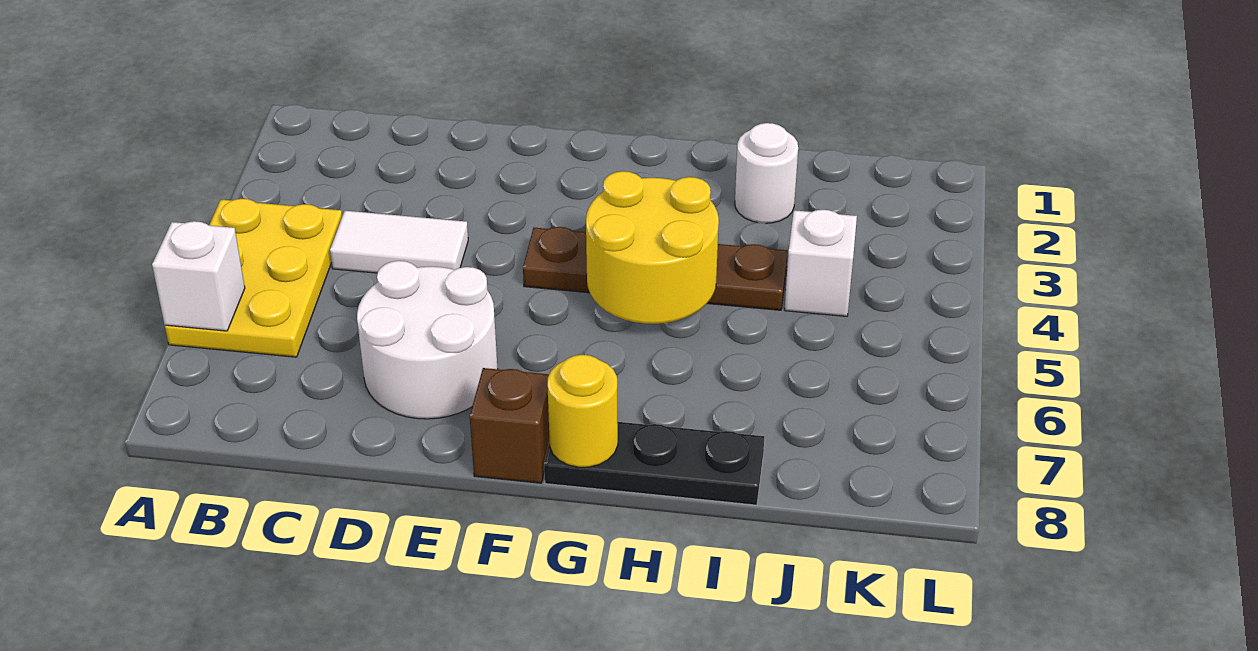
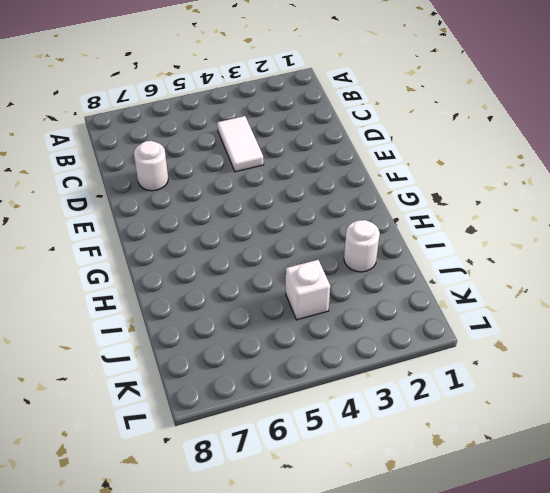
white round brick D7 level 1 -> white round brick D6:E7 level 1
none -> yellow plate A4:B6 level 1
none -> brown plate F4:I4 level 1

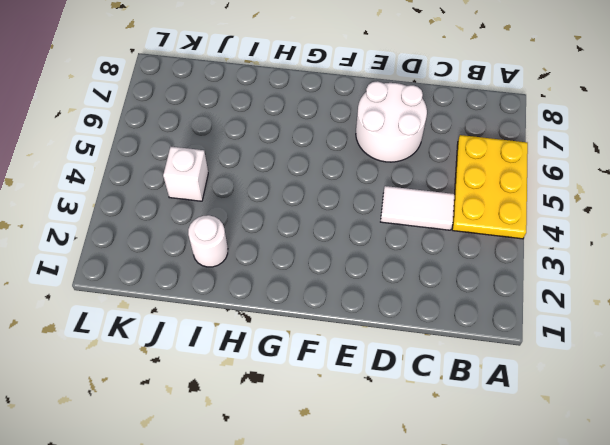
none -> brown plate F4:I4 level 1
none -> brown brick F8 level 1

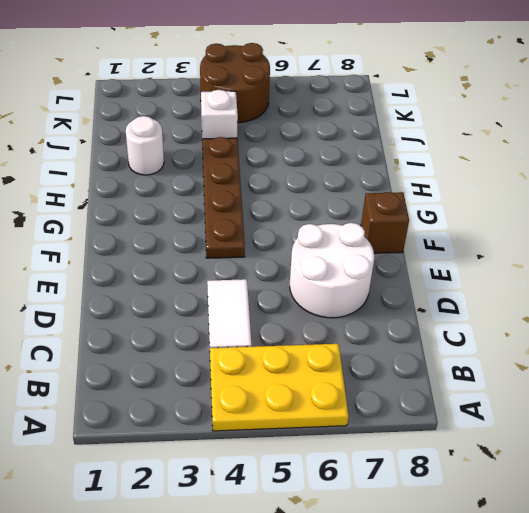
brown round brick K4:L5 level 1 -> none
none -> black plate G8:I8 level 1
none -> white brick A6 level 2

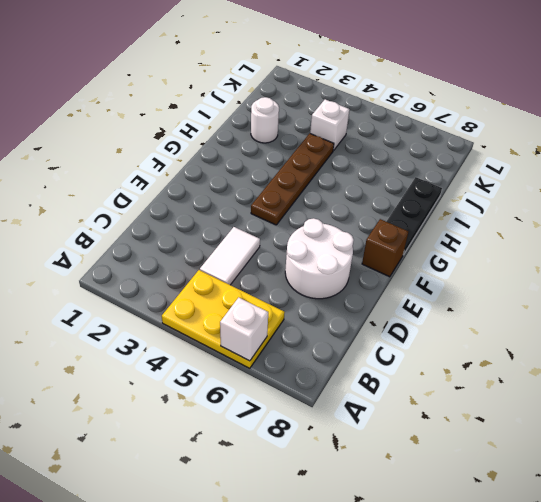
none -> yellow round brick G4:H5 level 2
none -> yellow round brick G8 level 2

